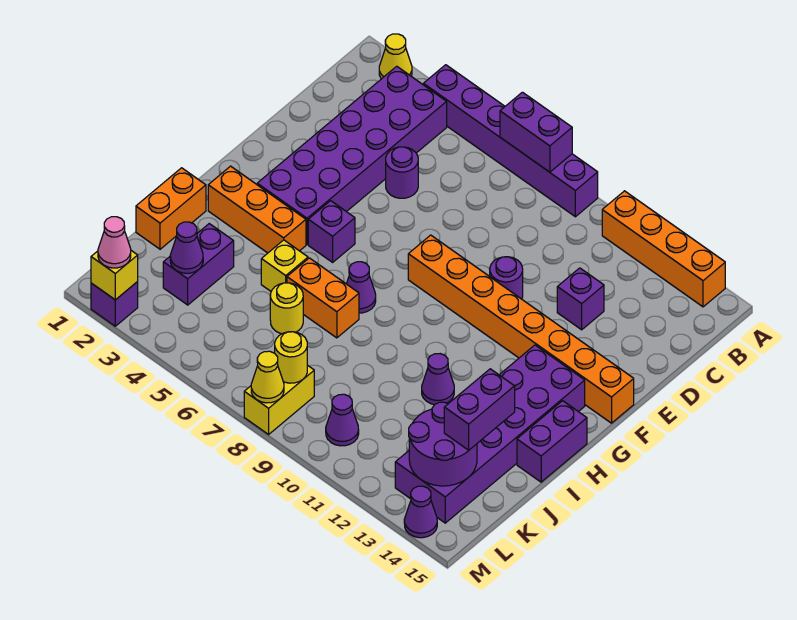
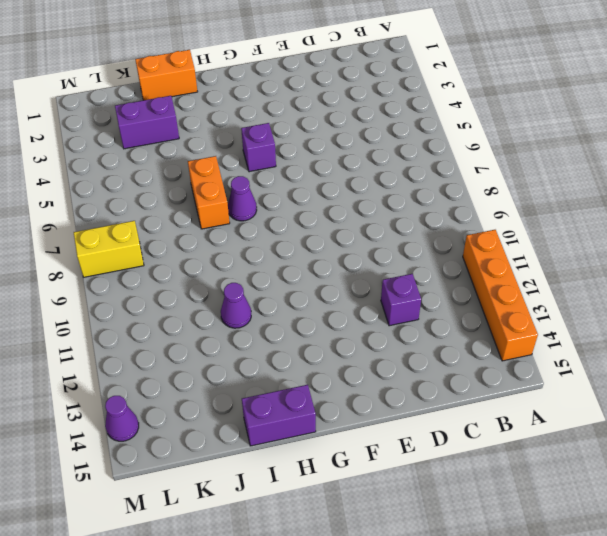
none -> yellow cone A2 level 1
none -> purple brick A4:A9 level 1
none -> purple brick B3:G4 level 1
none -> purple round brick D5 level 1

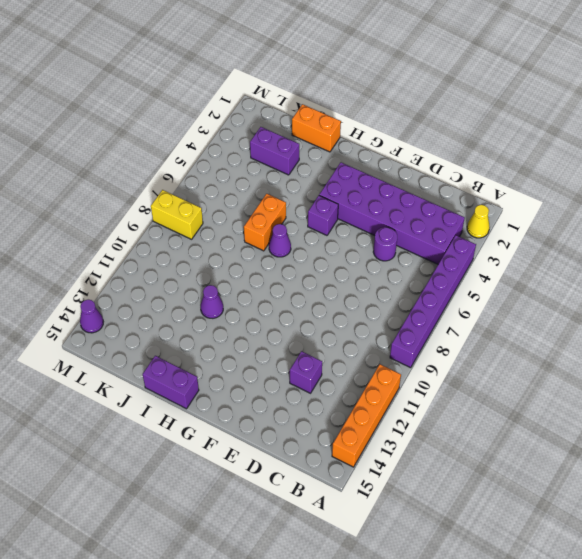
none -> purple round brick E10 level 1
none -> orange brick F8:F15 level 1
none -> purple brick G13:L14 level 1
none -> orange brick H2:H4 level 1

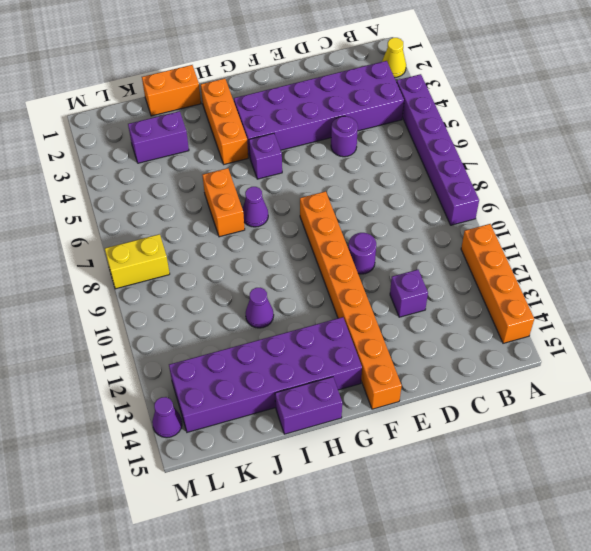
none -> yellow brick I5 level 1
none -> yellow round brick J6 level 1
none -> purple cone L10 level 1
none -> purple brick M2 level 1

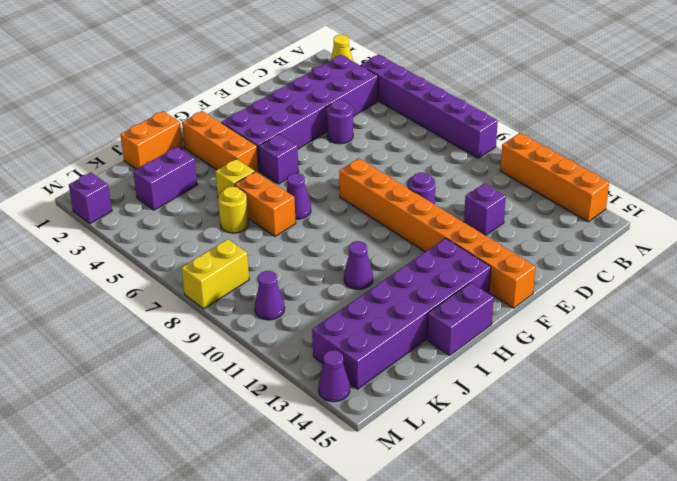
none -> purple brick A7:A8 level 2
none -> purple cone K3 level 2
none -> purple round brick K13:L14 level 2
none -> yellow round brick L8 level 2

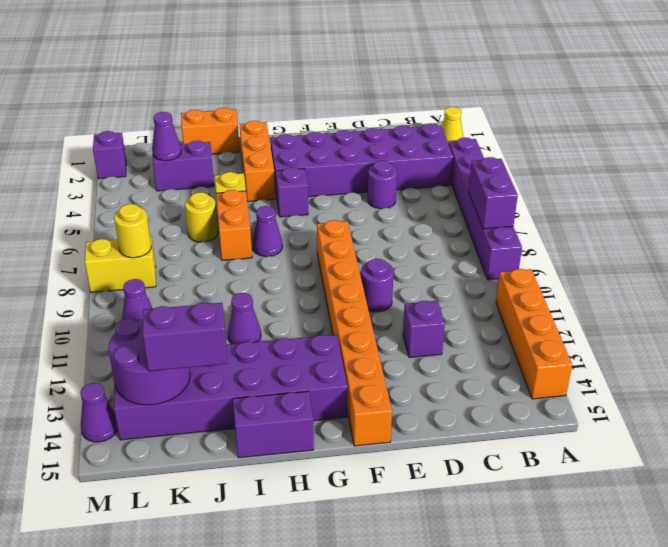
none -> yellow brick M2 level 2
none -> yellow cone M8 level 2
none -> pink cone M2 level 3

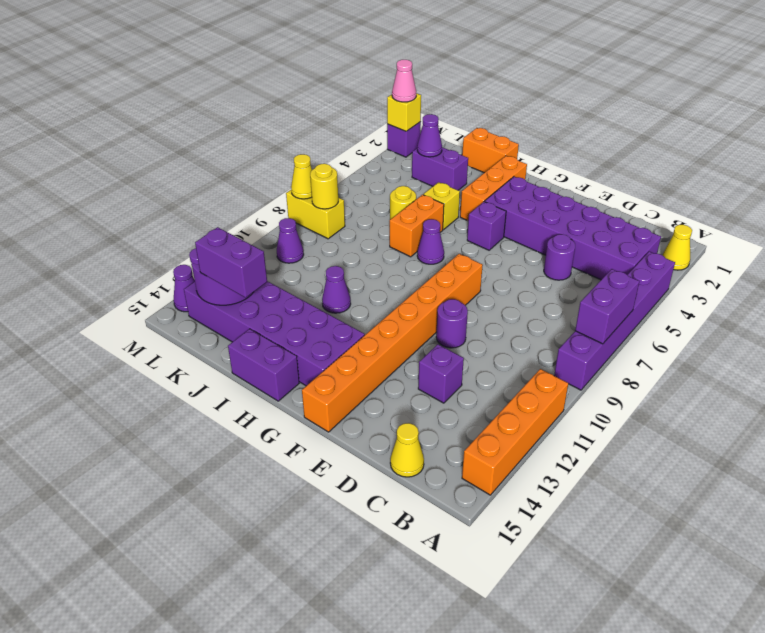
yellow cone C15 level 1 -> none

